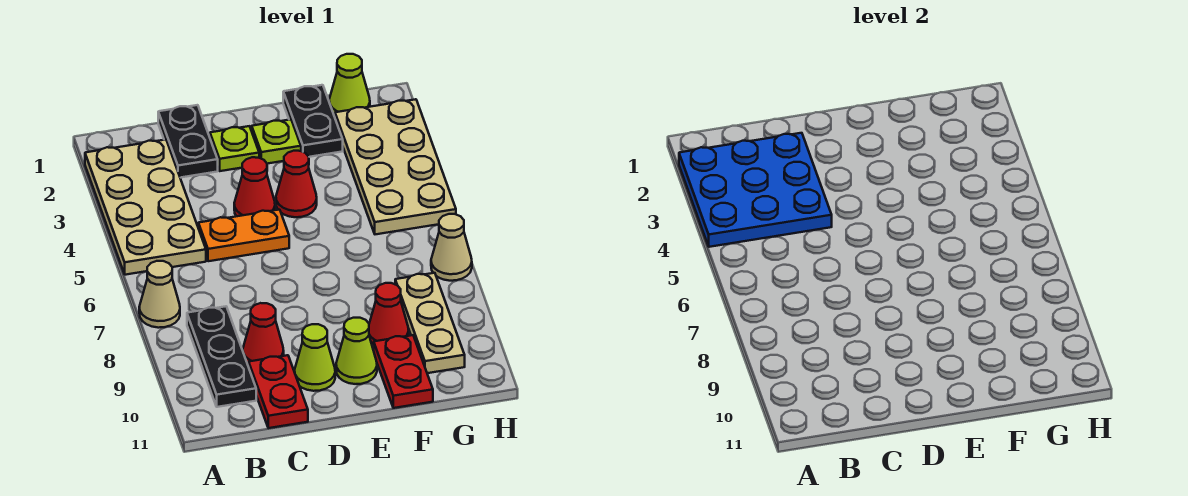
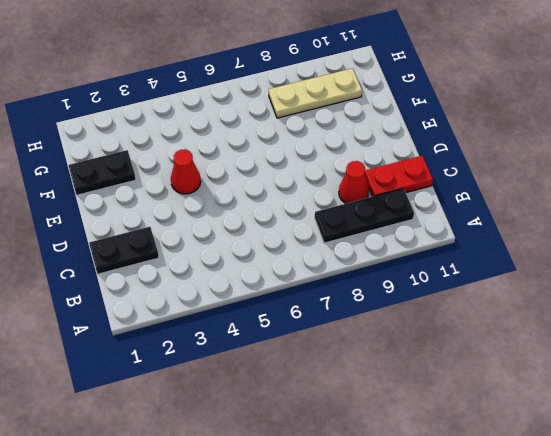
none -> tan plate A2:B5 level 1
none -> tan cone A7 level 1
none -> orange plate C5:D5 level 1

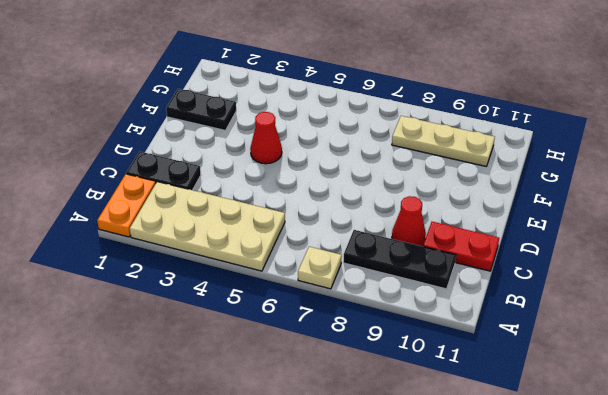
orange plate A1:B1 level 1 -> orange plate C5:D5 level 1
tan plate A7 level 1 -> tan cone A7 level 1
none -> lime plate D2 level 1
none -> red cone D4 level 1
none -> lime cone D10 level 1

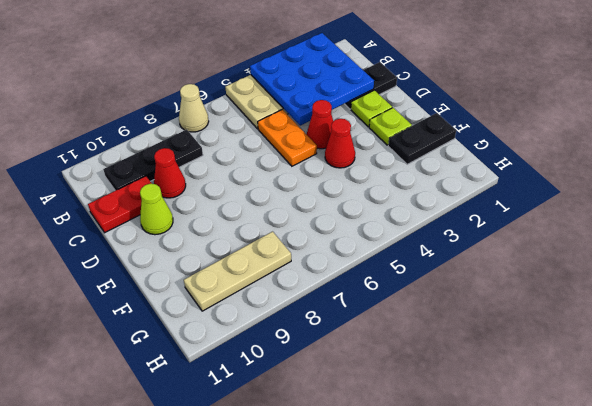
none -> lime cone E10 level 1
none -> red cone F9 level 1
none -> red plate F10:F11 level 1

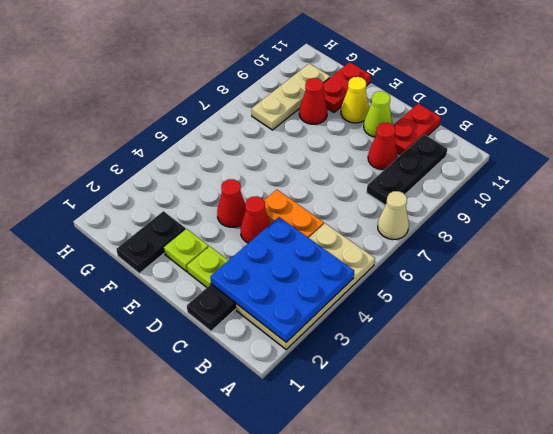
yellow cone E10 level 1 -> lime cone E10 level 1
none -> lime cone G1 level 1
none -> tan plate G2:H5 level 1
none -> tan cone H7 level 1

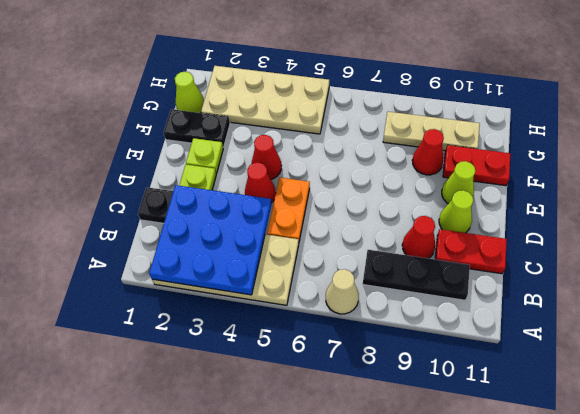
none -> tan cone H7 level 1

